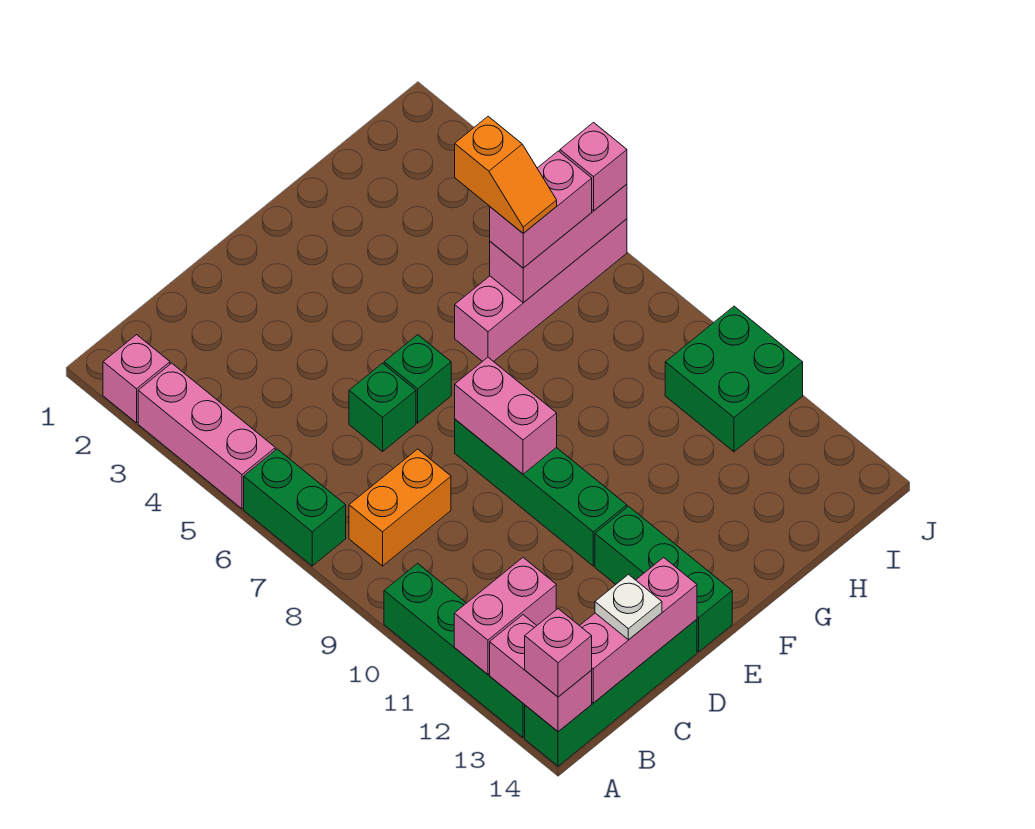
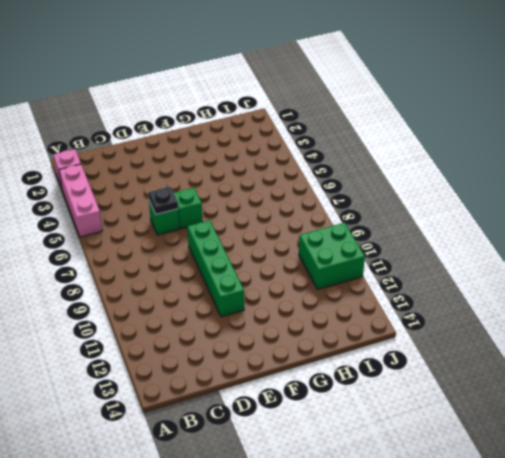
black plate D6 level 2 -> none
none -> green brick A6:A7 level 1
none -> green brick A10:A13 level 1
none -> green brick A14:D14 level 1

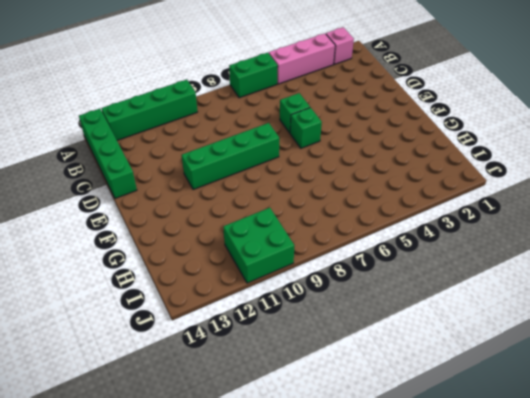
none -> orange brick B8:C8 level 1
none -> green brick E12:E14 level 1
none -> pink brick G6:J6 level 1

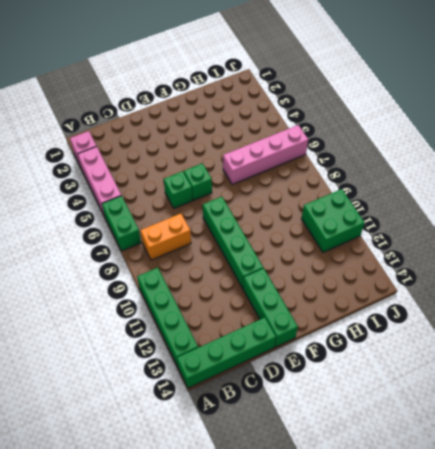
none -> pink brick A12:B12 level 2
none -> pink brick A13:A14 level 2
none -> pink brick B14:D14 level 2

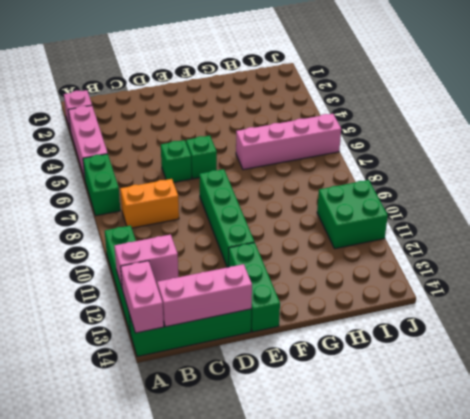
none -> pink brick E8:E9 level 2
none -> pink brick H6:J6 level 2
none -> pink brick A14 level 3

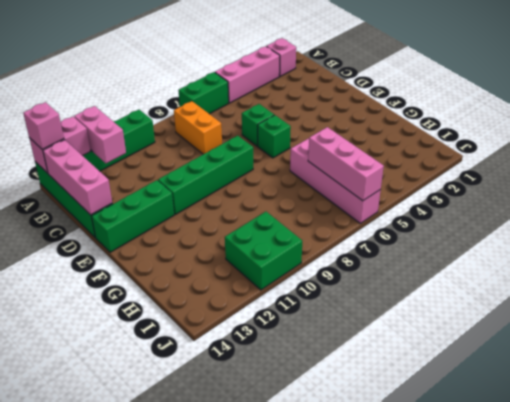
none -> pink brick E8:E9 level 2
none -> white plate C14 level 3
none -> pink brick H6:I6 level 3

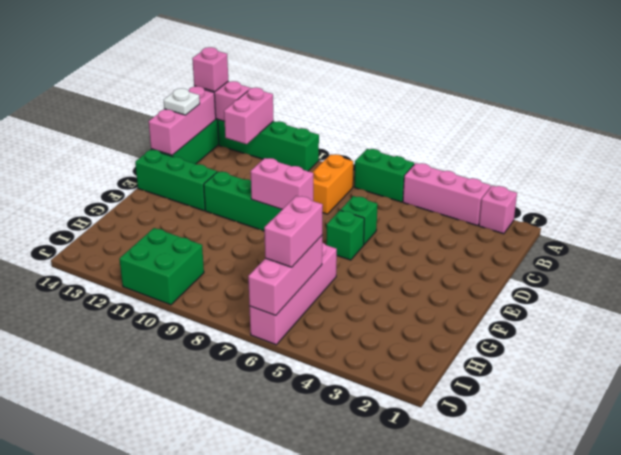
none -> pink brick J6 level 3
none -> orange slope H5:H6 level 4 top 5

